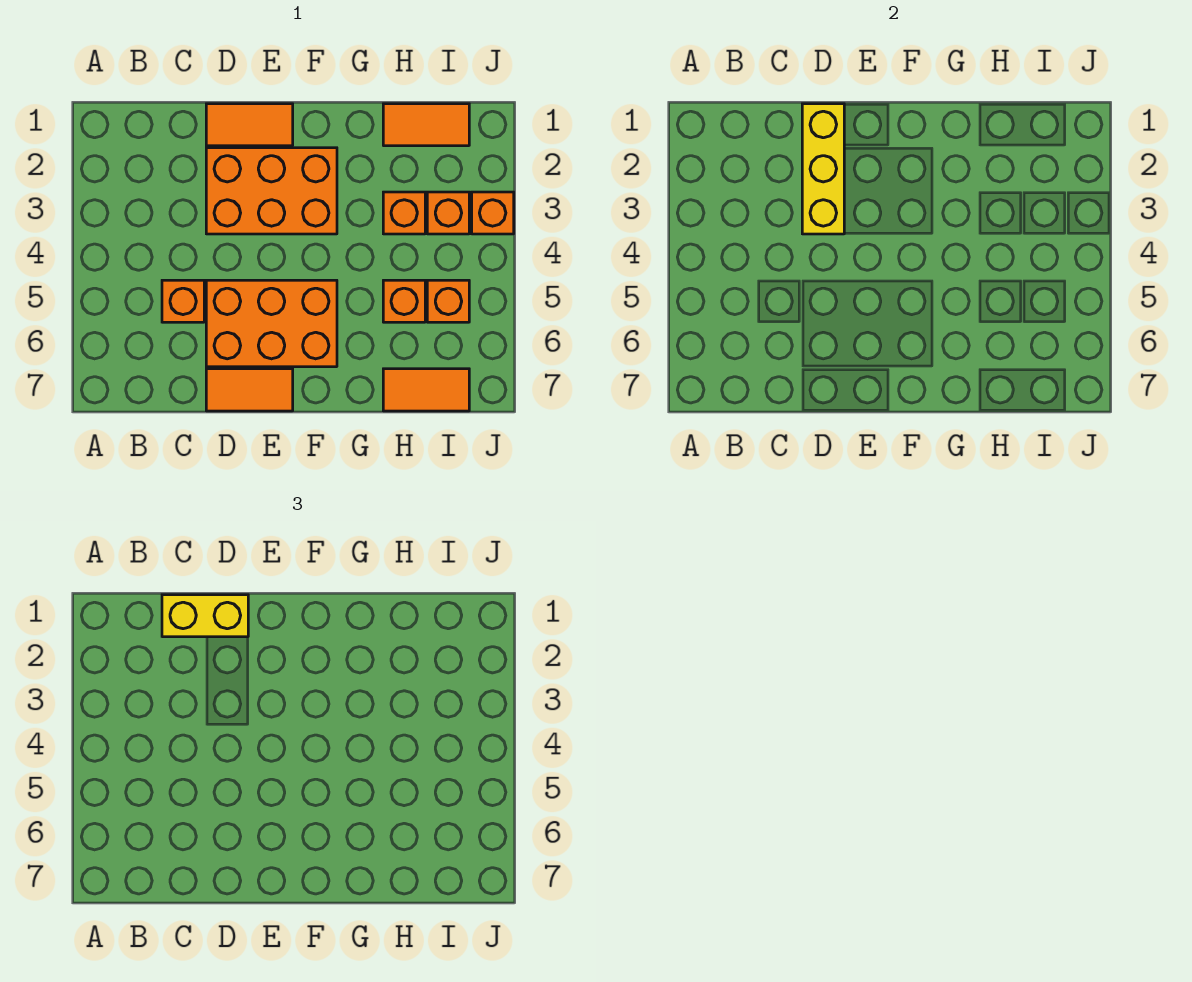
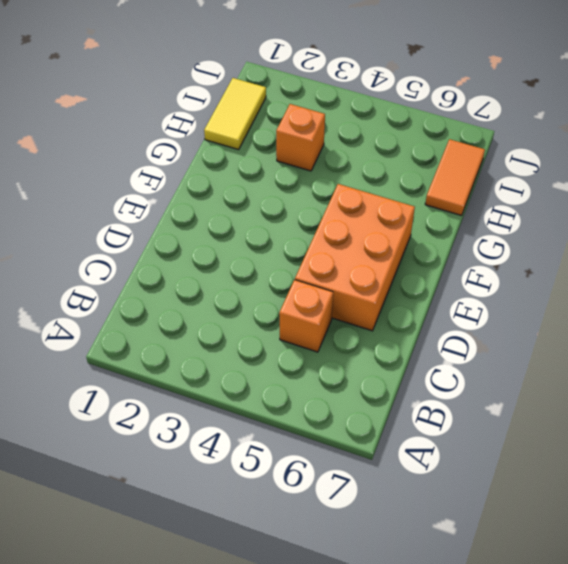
yellow tile H1:I1 level 1 -> orange tile H1:I1 level 1
none -> orange tile D1:E1 level 1
none -> orange brick D2:F3 level 1
none -> orange tile D7:E7 level 1

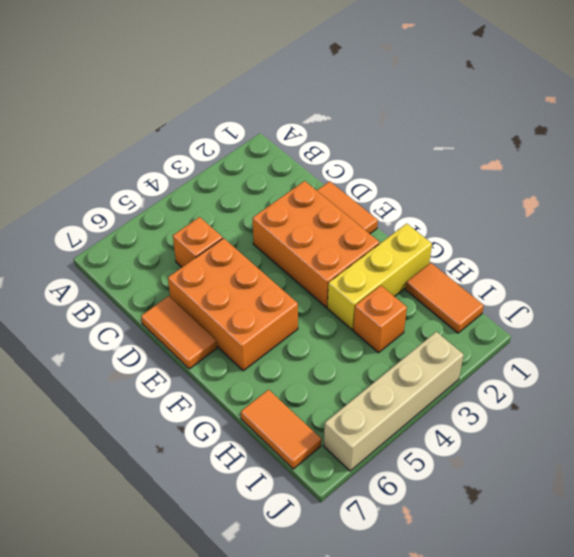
yellow brick G1:G3 level 1 -> yellow brick D1:D3 level 2
tan brick J3:J6 level 1 -> orange brick J3 level 1
none -> orange brick H5 level 1
none -> orange brick I3 level 1
none -> orange brick I5 level 1

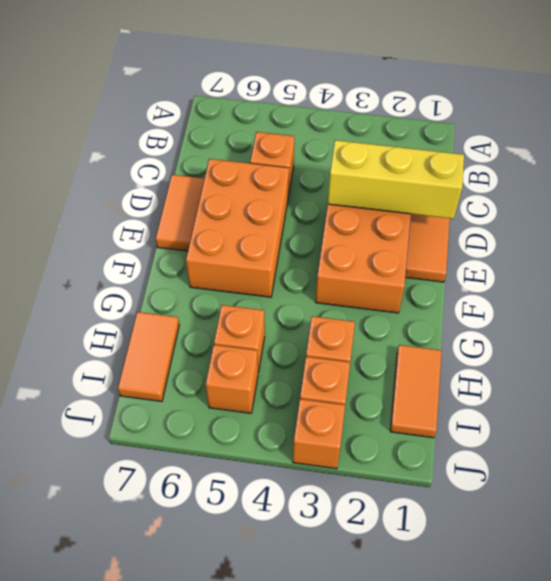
none -> yellow brick C1:D1 level 3

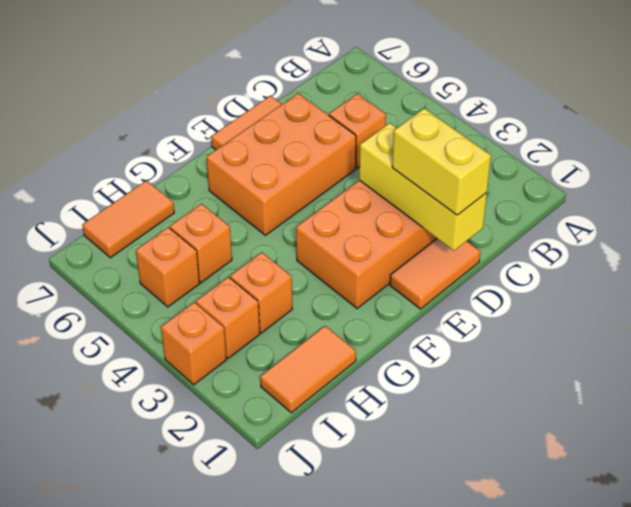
yellow brick D1:D2 level 3 -> yellow brick C1:D1 level 3

